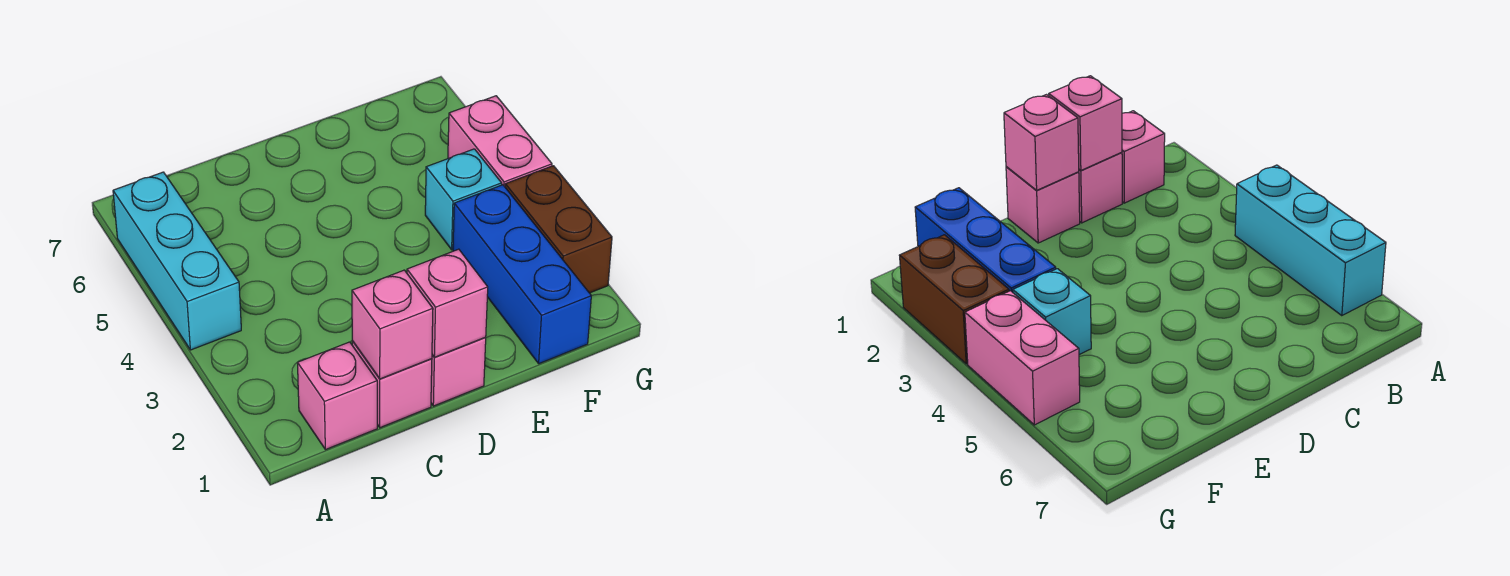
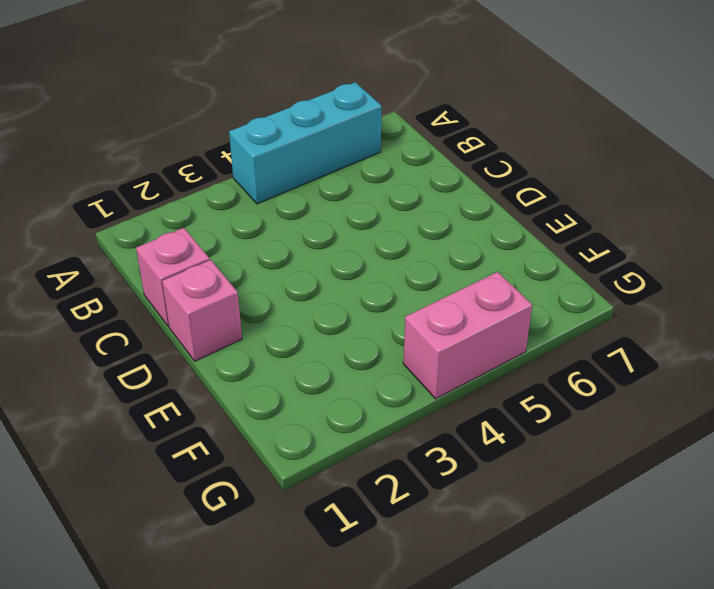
none -> pink brick B1 level 1
none -> blue brick F1:F3 level 1

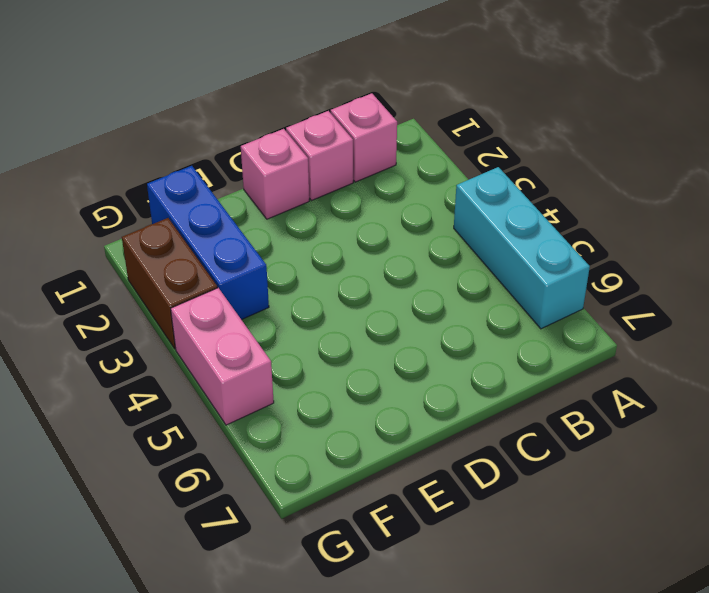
none -> cyan brick F4 level 1
none -> pink brick C1 level 2

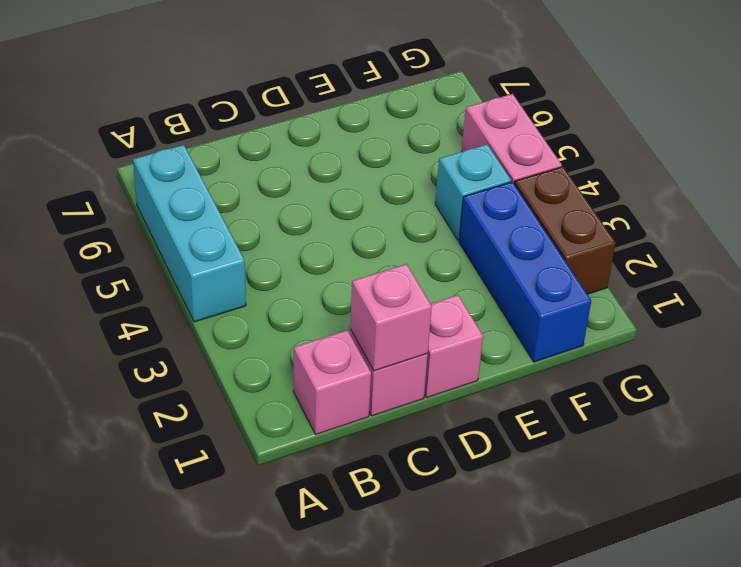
none -> pink brick D1 level 2

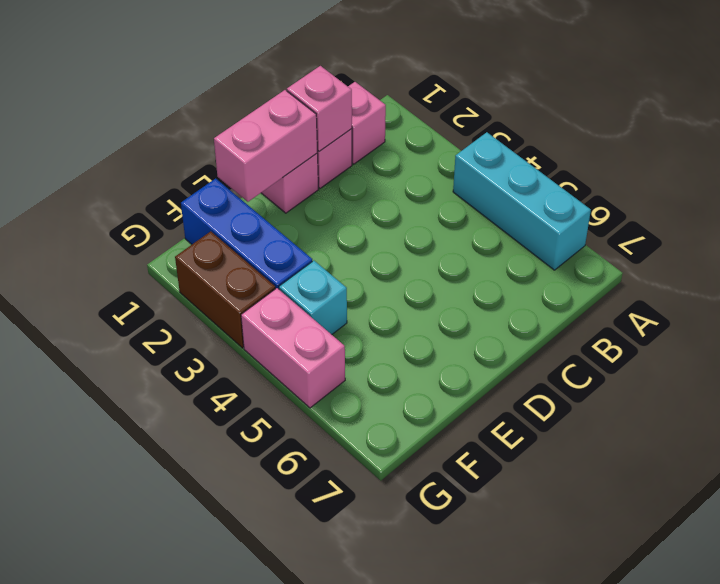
pink brick D1:E1 level 2 -> pink brick D1 level 2

